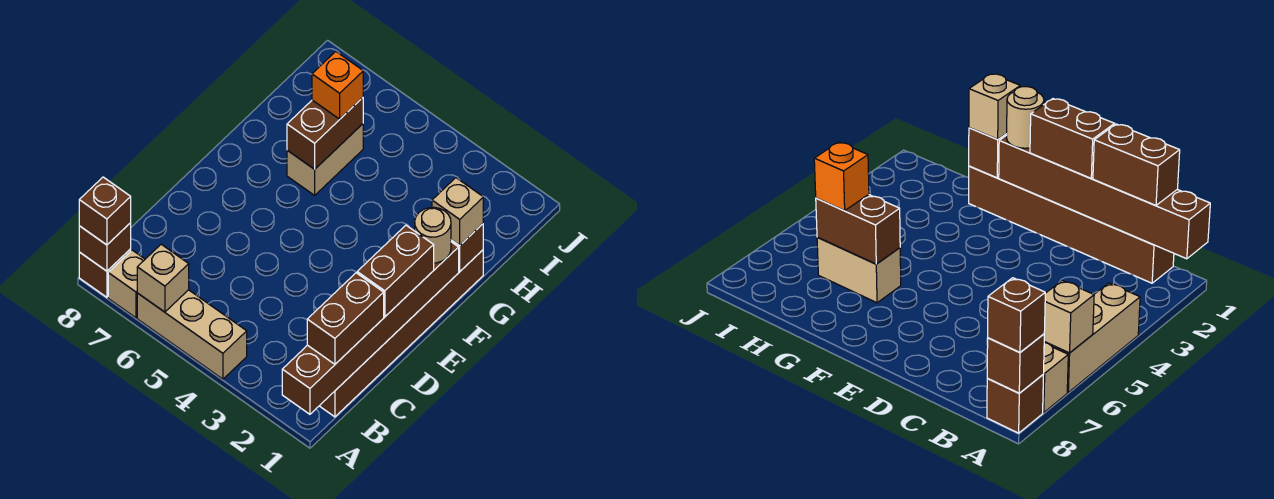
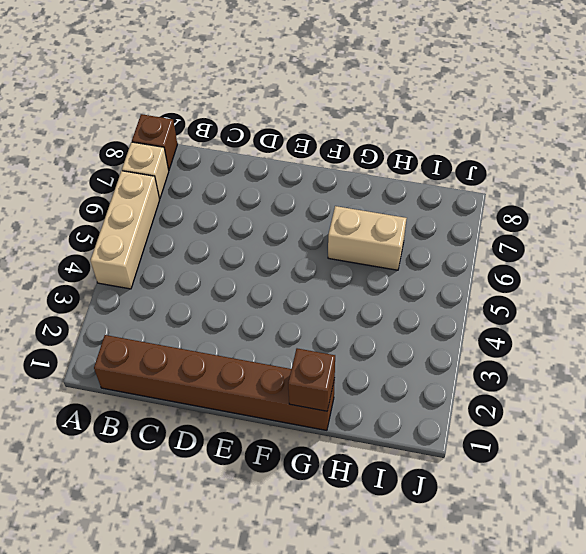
none -> brown brick A1:F1 level 2
none -> tan brick A6 level 2
none -> brown brick A8 level 2

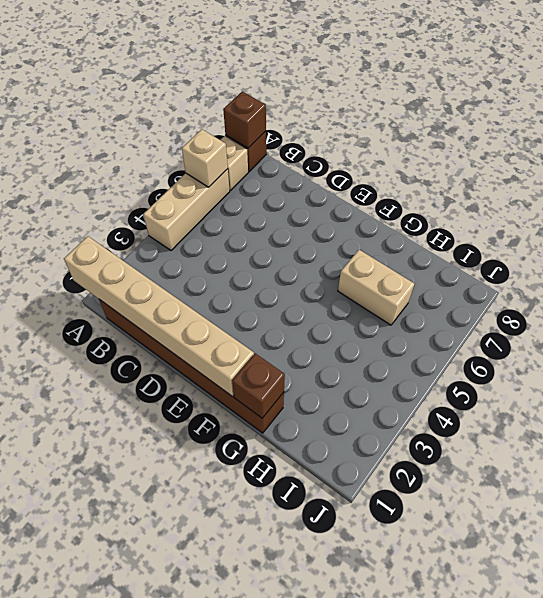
tan brick A1:F1 level 2 -> brown brick A1:F1 level 2
none -> brown brick G6:H6 level 2
none -> brown brick A8 level 3
none -> brown brick B1:C1 level 3

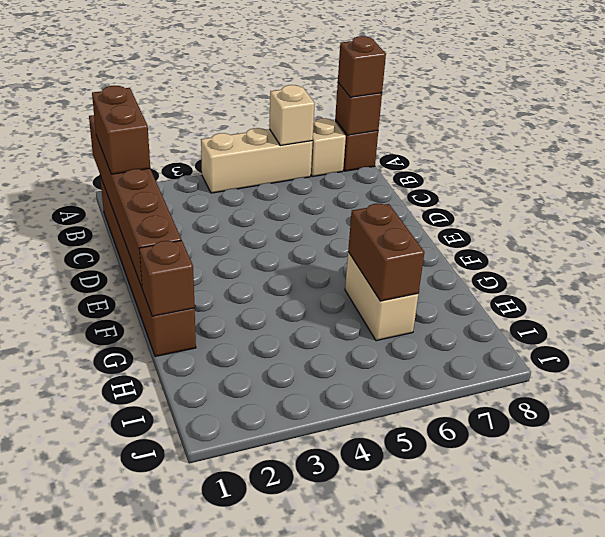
none -> brown brick D1:E1 level 3
none -> tan round brick F1 level 3
none -> tan brick G1 level 3

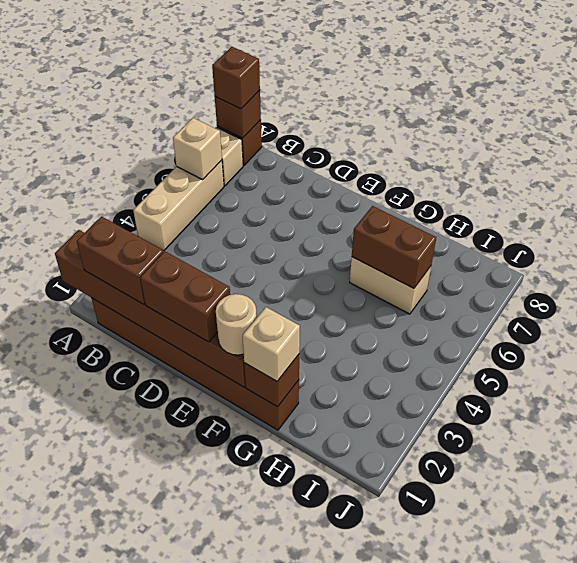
none -> orange brick H6 level 3

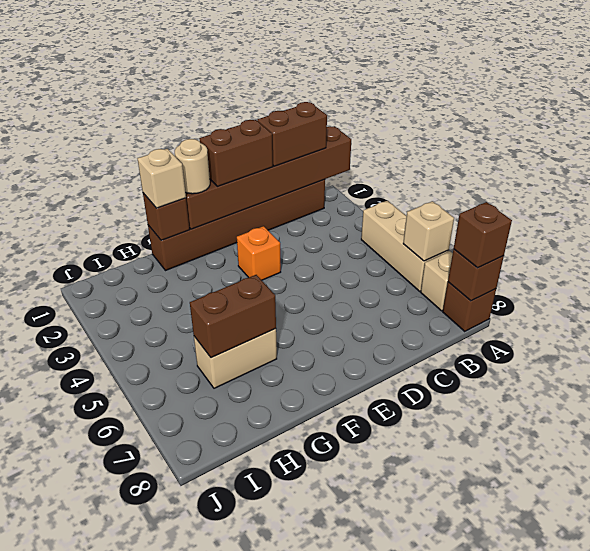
orange brick E3 level 1 -> orange brick H6 level 3

